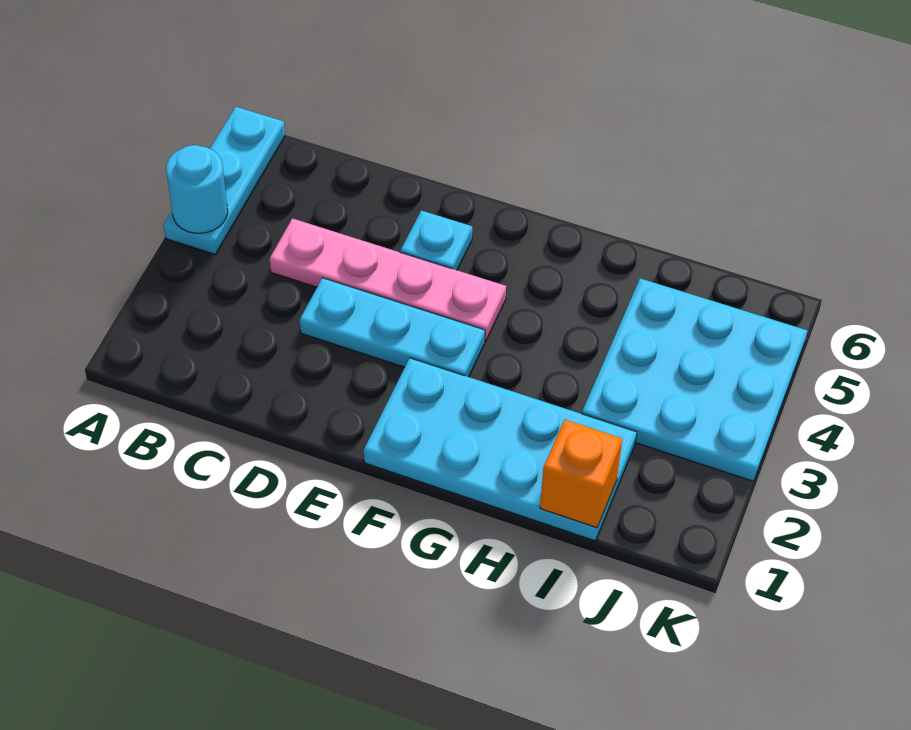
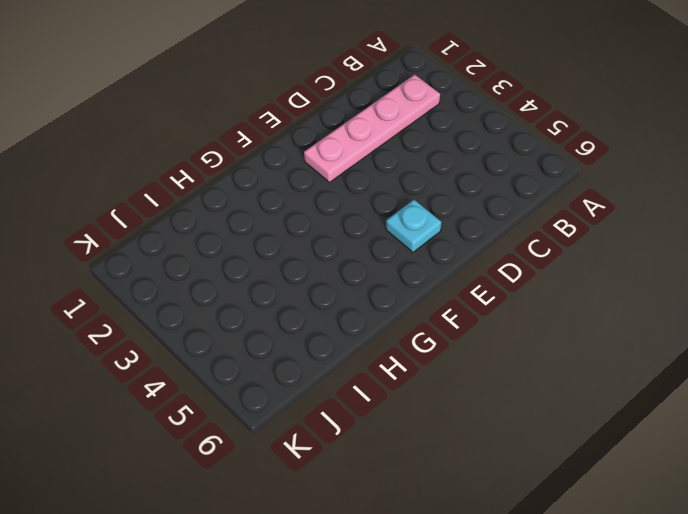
pink plate B2:E2 level 1 -> pink plate C4:F4 level 1
none -> cyan plate A4:A6 level 1
none -> cyan plate D3:F3 level 1

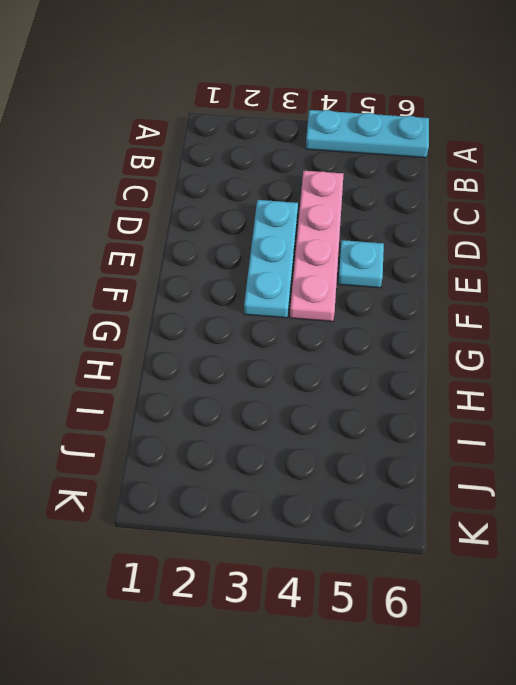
none -> cyan plate F1:I2 level 1
none -> cyan plate I3:K5 level 1

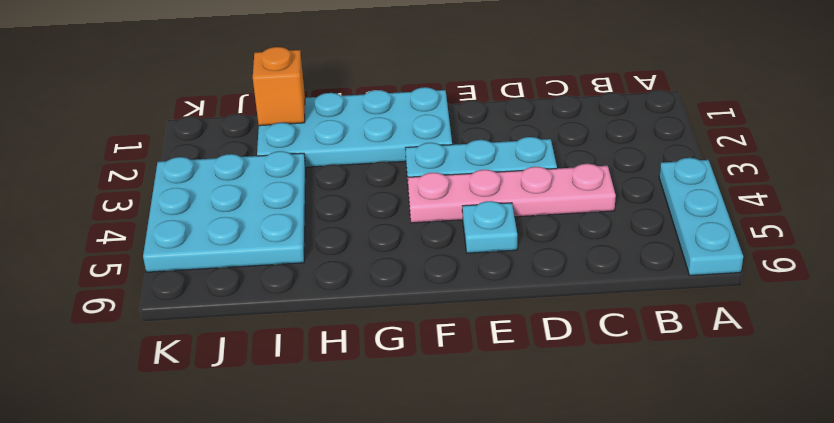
none -> cyan round brick A4 level 2

